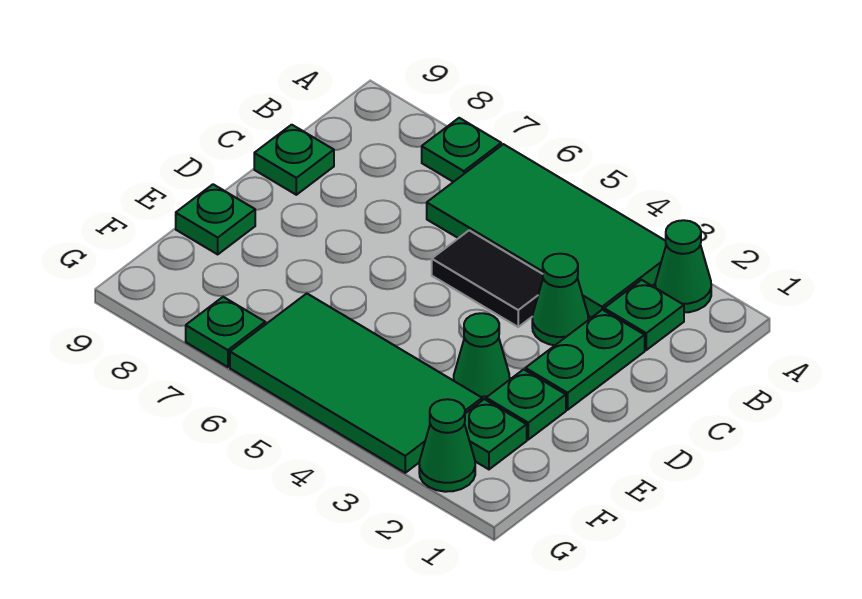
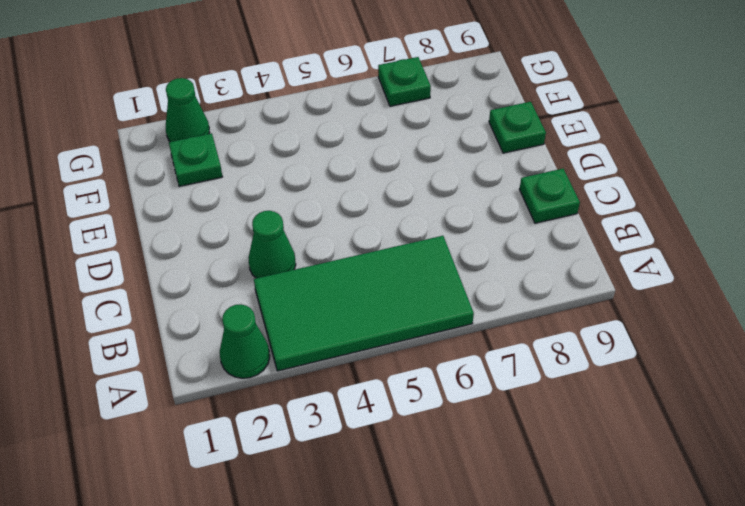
none -> green plate A7 level 1
none -> green plate B2 level 1
none -> green plate C2:D2 level 1

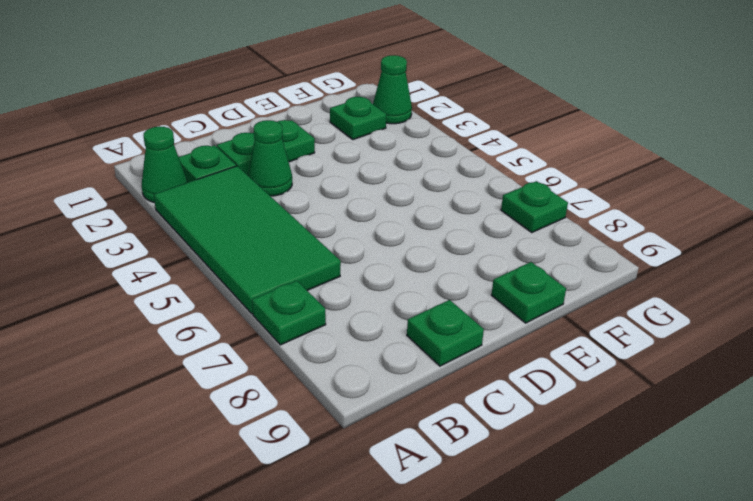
none -> black tile C4:C5 level 1
none -> green plate E2 level 1
none -> green cone E3 level 1

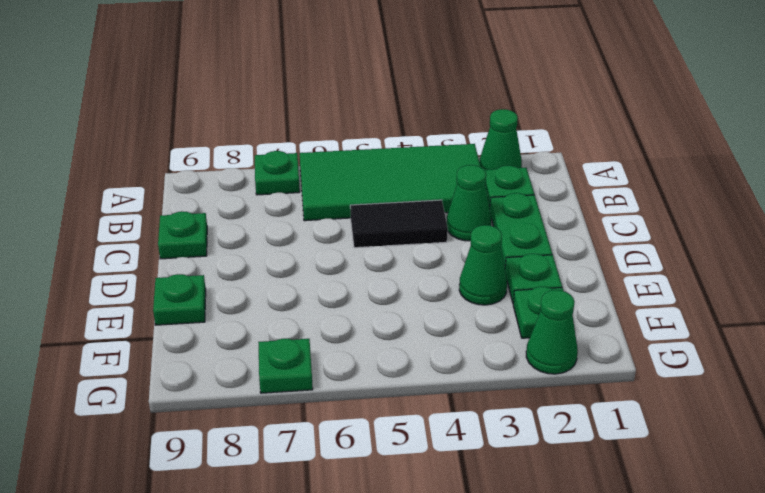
none -> green tile F3:G6 level 1

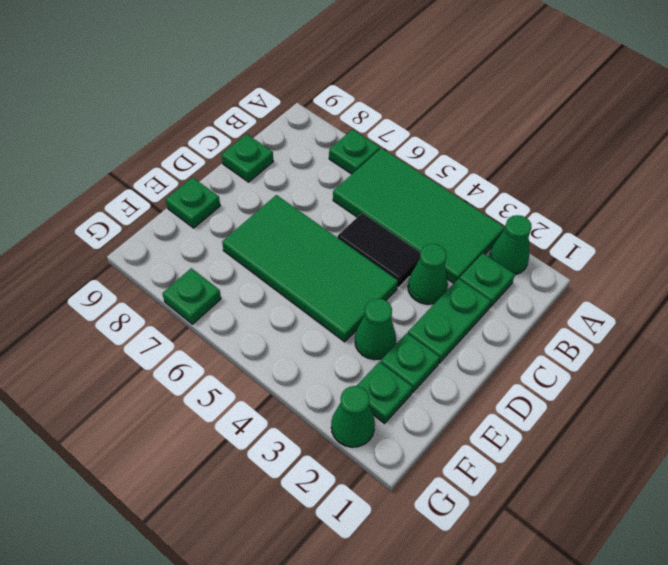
green tile D4:E7 level 1 -> green tile F3:G6 level 1

